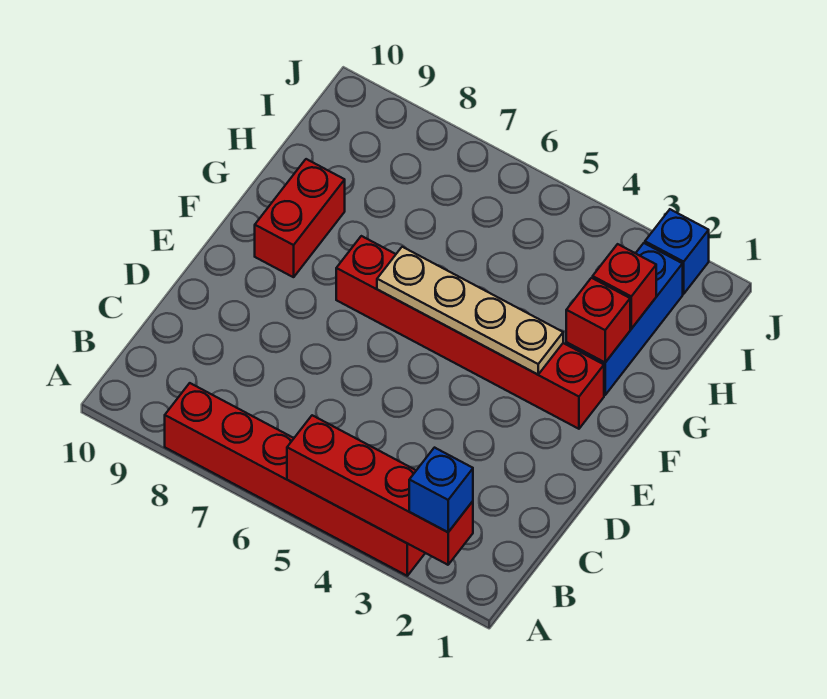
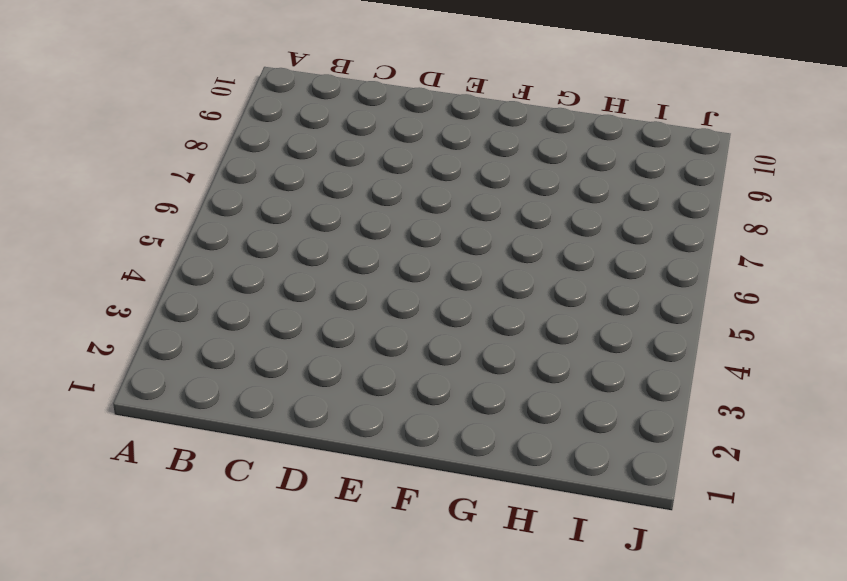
none -> red brick A3:A8 level 1
none -> red brick F2:F7 level 1

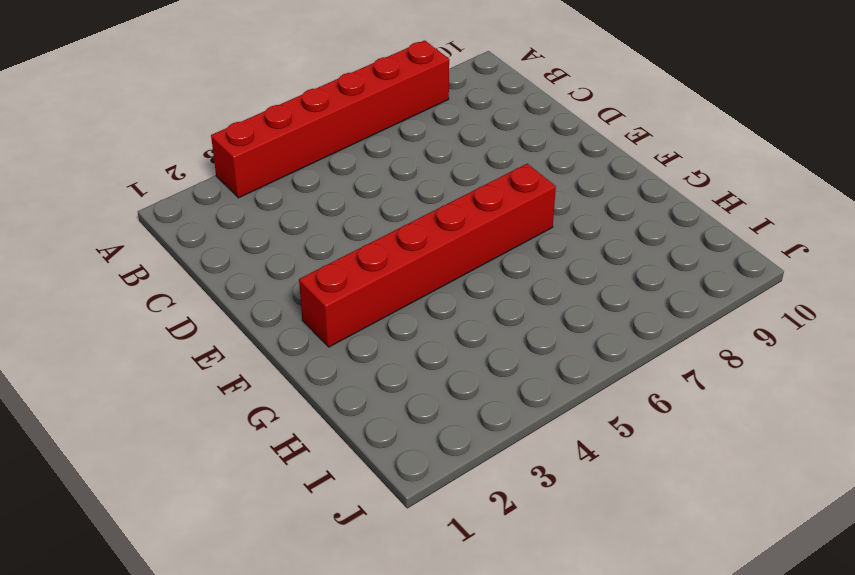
none -> red brick F9:G9 level 1
none -> blue brick G2:I2 level 1

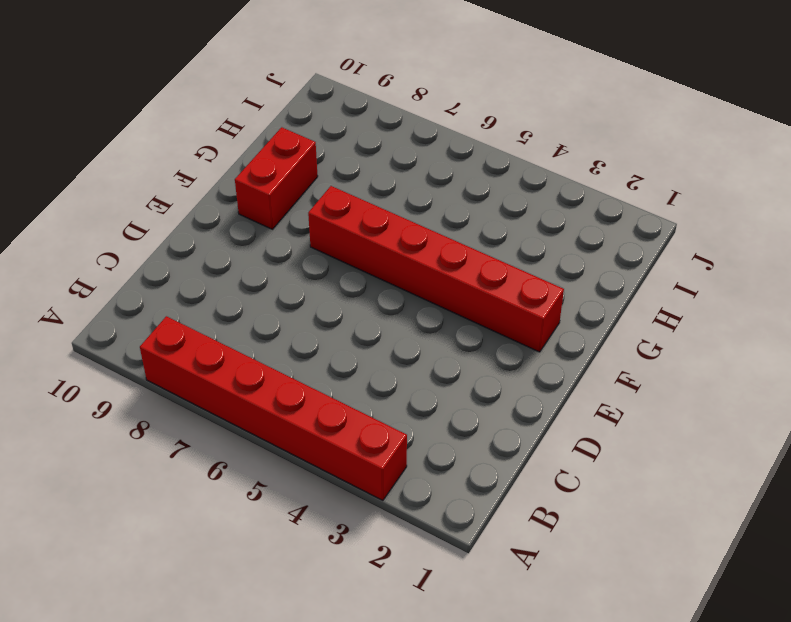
none -> blue brick G2:I2 level 1
none -> blue brick J2 level 1

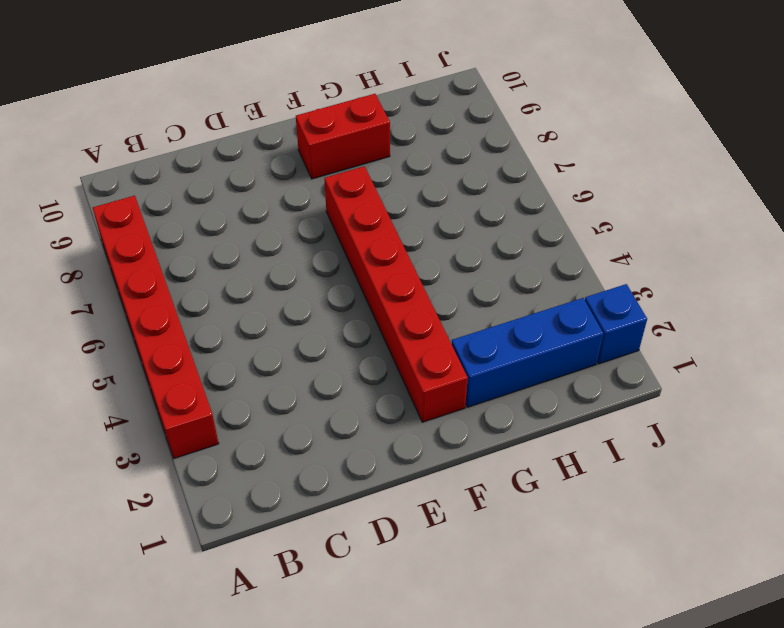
none -> red brick A2:A5 level 2
none -> tan plate F3:F6 level 2

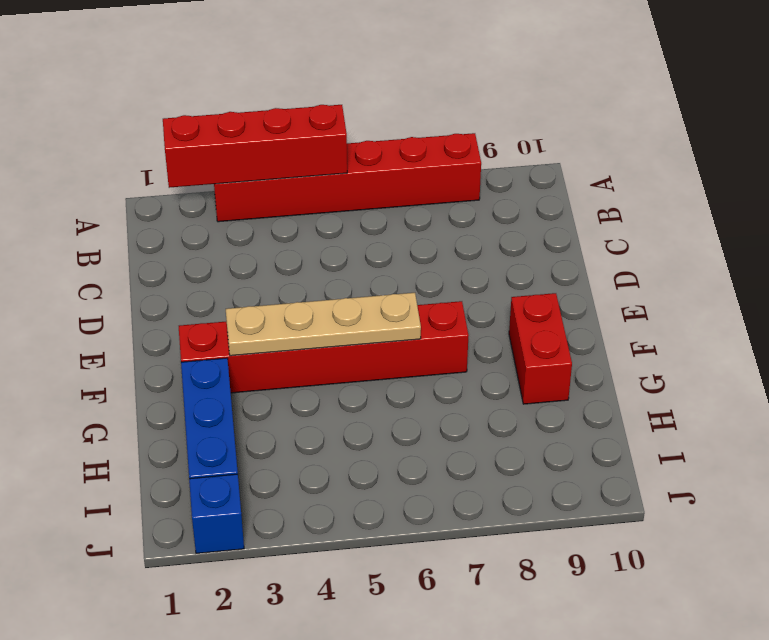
none -> red brick G2 level 2
none -> red brick H2 level 2

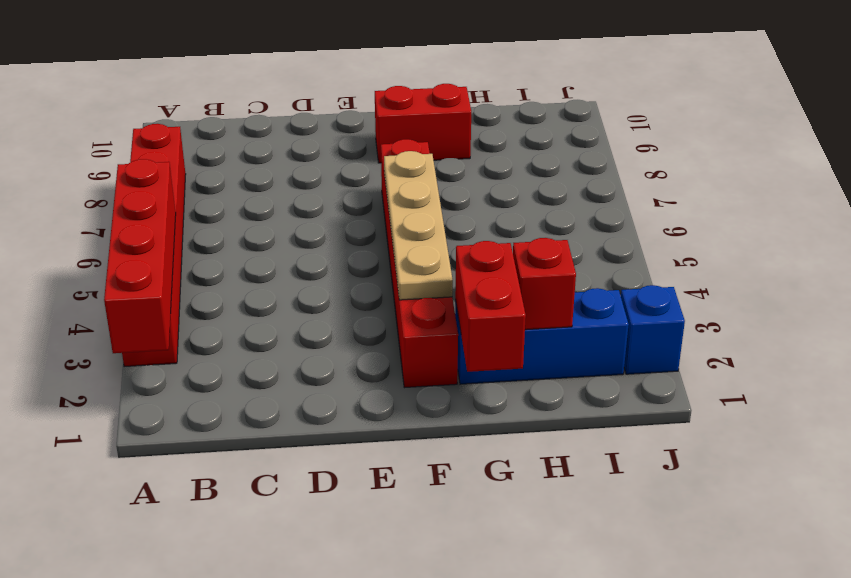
red brick G1:G2 level 2 -> red brick G2 level 2
none -> blue brick A2 level 3

